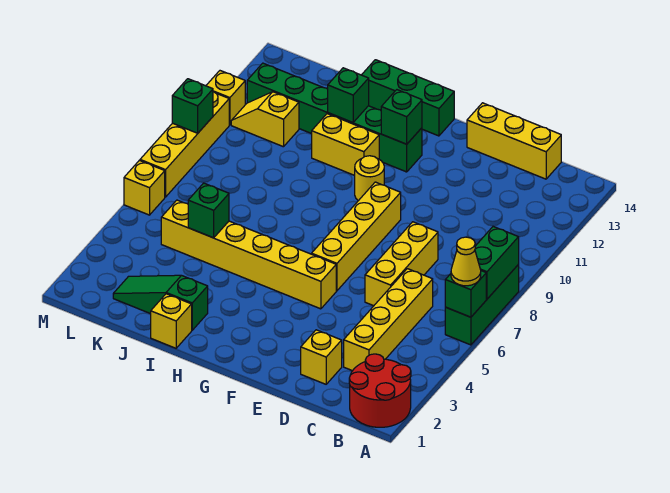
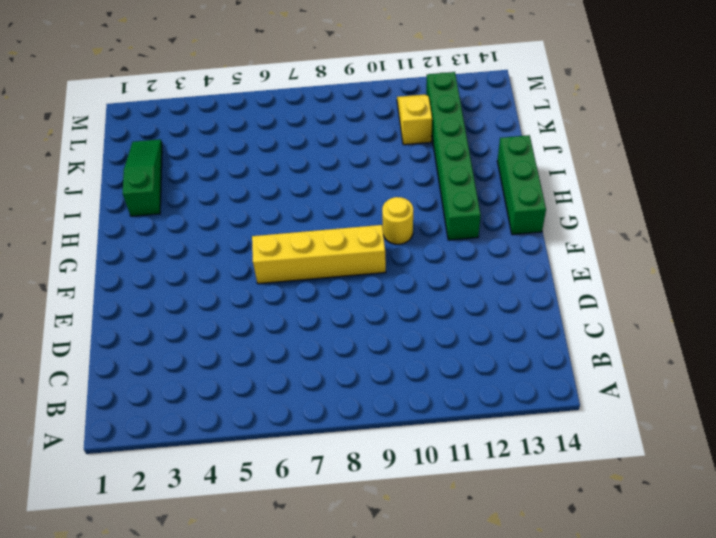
none -> red round brick A1:B2 level 1
none -> green brick A6:A8 level 1
none -> yellow brick C3:C6 level 1

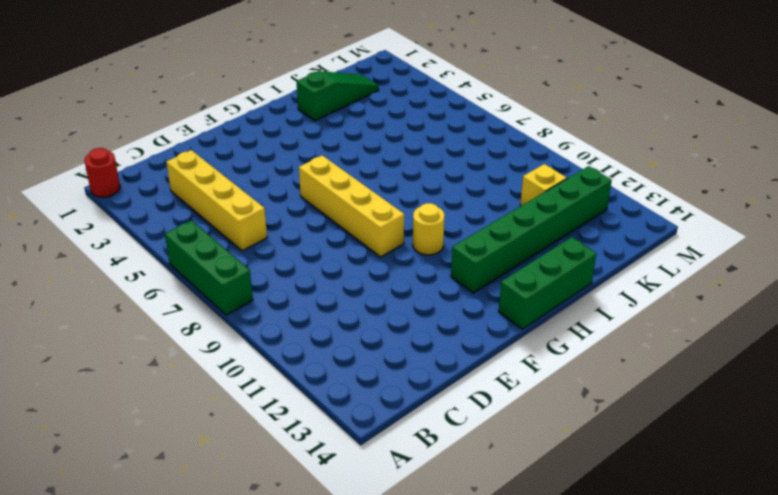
red round brick A1 level 1 -> red round brick A1:B2 level 1
none -> yellow brick C14:E14 level 1
none -> yellow brick D2 level 1
none -> yellow brick D6:D8 level 1

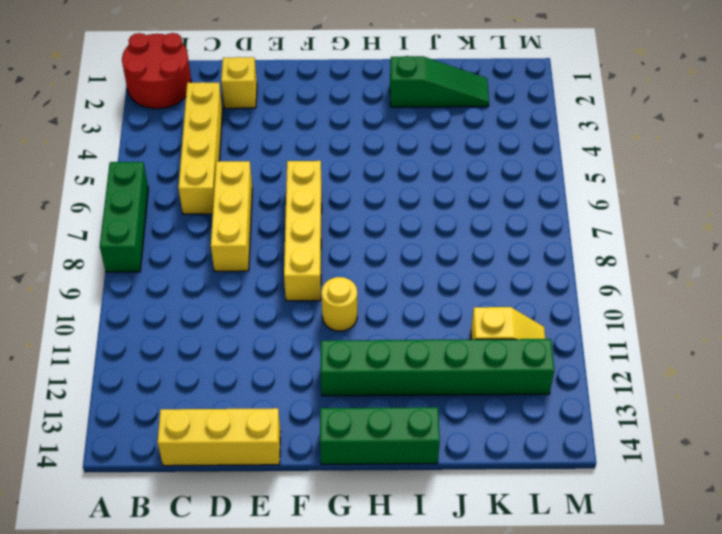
none -> yellow brick F5:K5 level 1
none -> yellow brick H11:I11 level 1
none -> yellow brick I1 level 1

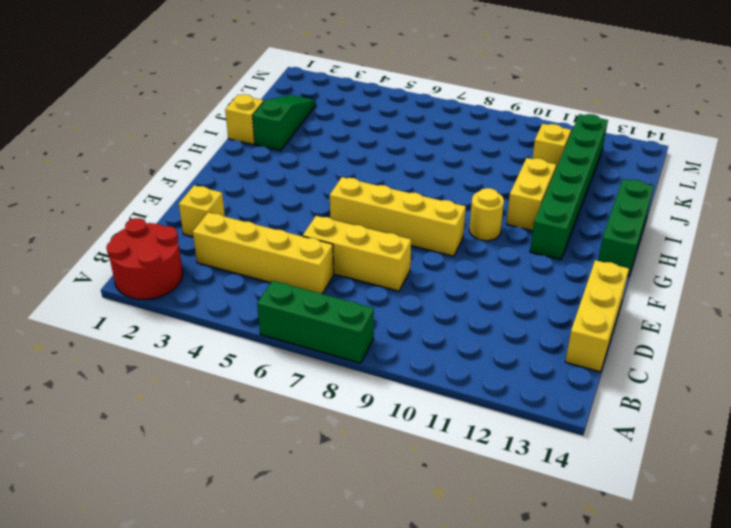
none -> yellow brick F5:K5 level 1
none -> yellow brick M6 level 1
none -> yellow brick M7:M10 level 1

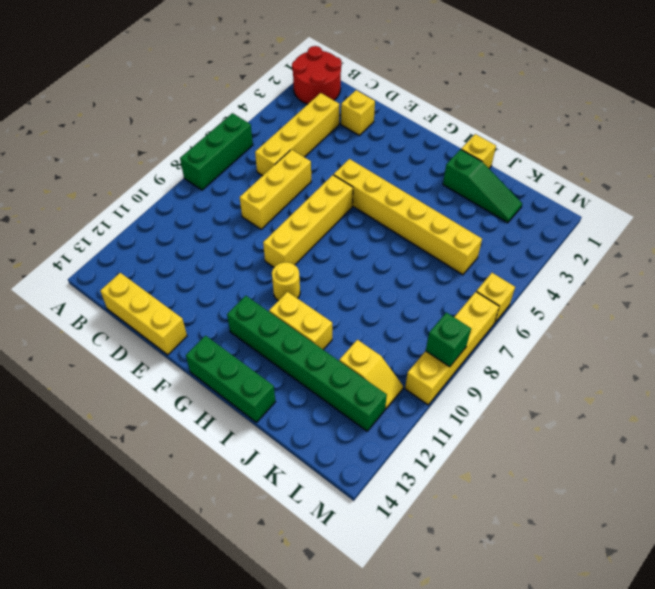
none -> yellow brick M11 level 1
none -> green brick A6 level 2
none -> green brick A7:A8 level 2

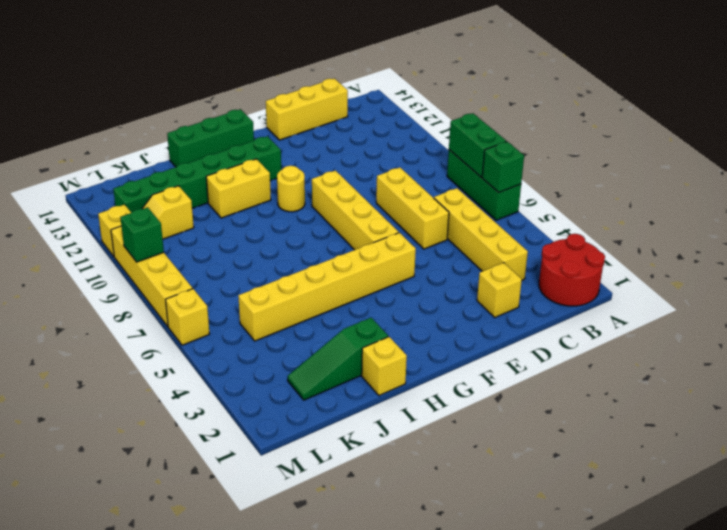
none -> green brick G12 level 2
none -> green brick I12 level 2
none -> green brick J5 level 2

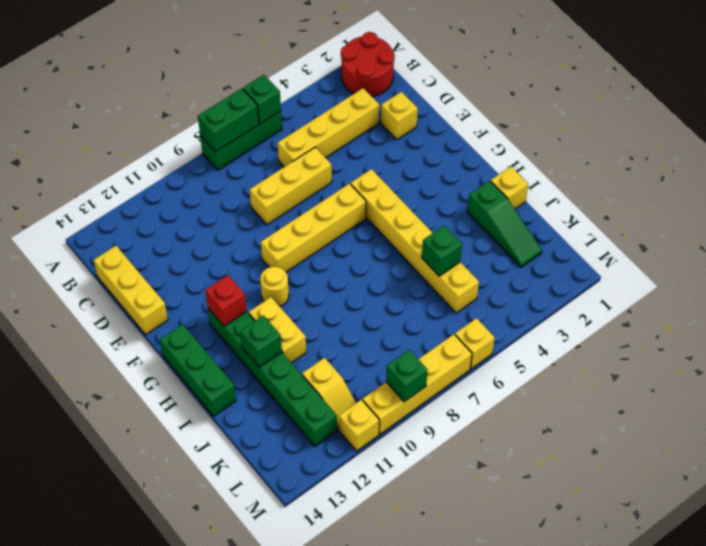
red brick G12 level 2 -> green brick G12 level 2
none -> yellow cone A6 level 3

